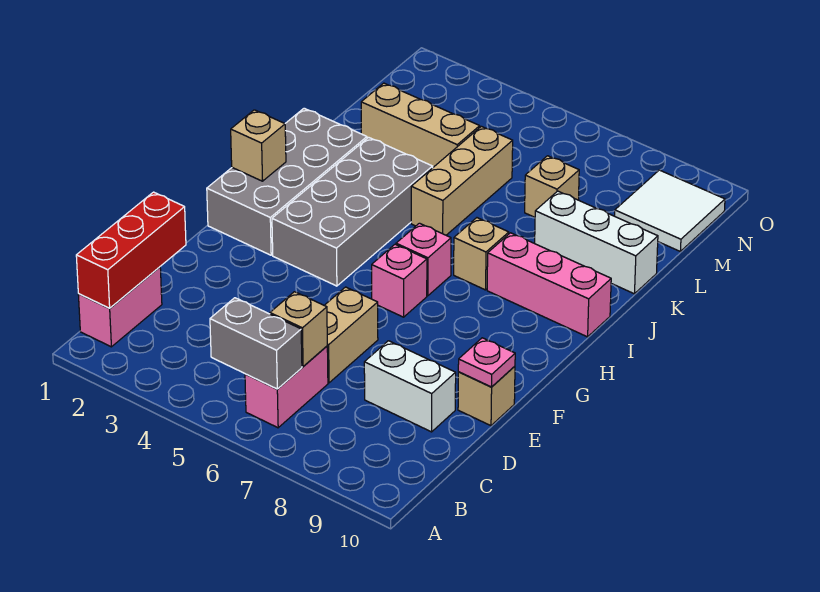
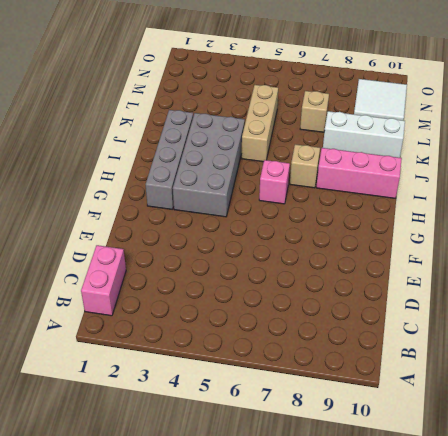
grey brick G2:J2 level 1 -> grey brick G1:J2 level 1
none -> pink brick B6:C6 level 1
none -> tan brick D6:E6 level 1
none -> white brick D8:D9 level 1

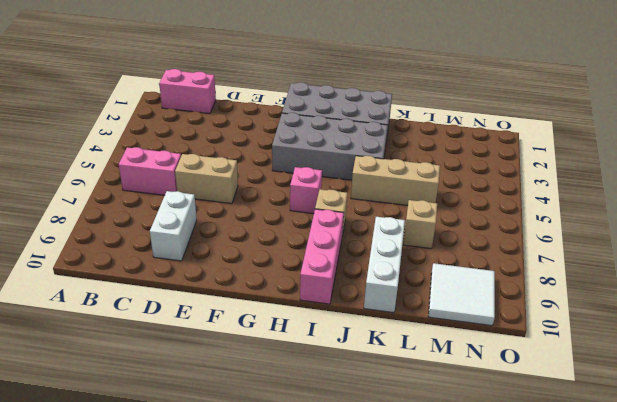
none -> tan brick E10 level 1
none -> pink brick G6 level 1
none -> tan brick L2:L4 level 1

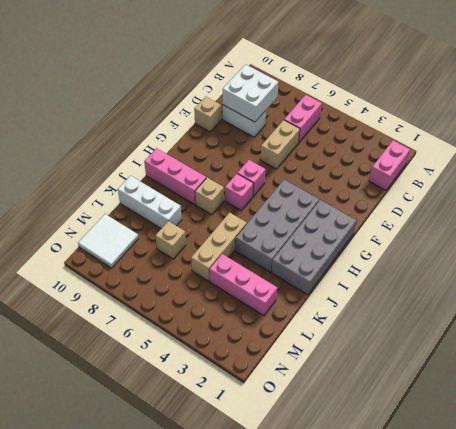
white brick C8:D9 level 2 -> none
pink brick L2:L4 level 1 -> tan brick L2:L4 level 1
none -> red brick B1:D1 level 2
none -> grey brick B5:B6 level 2
none -> tan brick C6 level 2

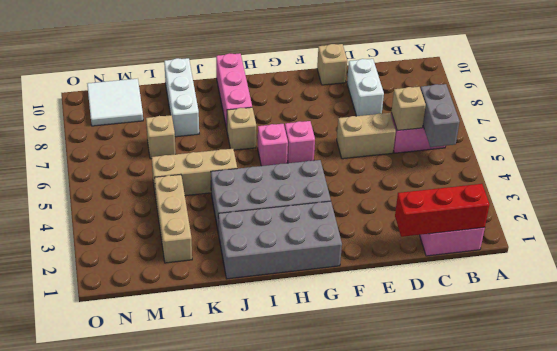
none -> pink plate E10 level 2
none -> tan brick H1 level 2

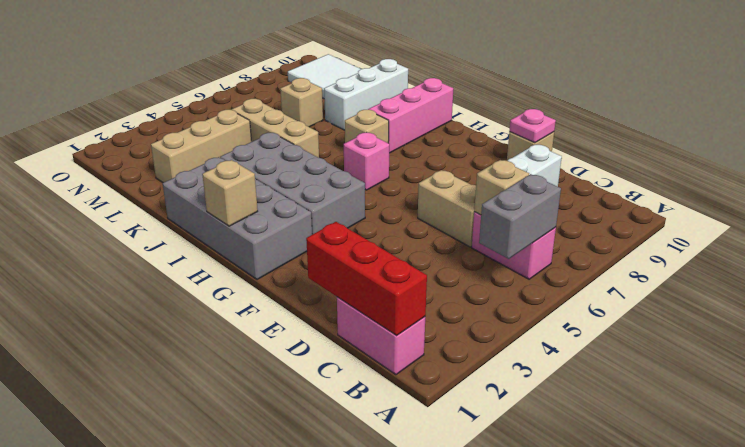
none -> pink brick G6 level 1

